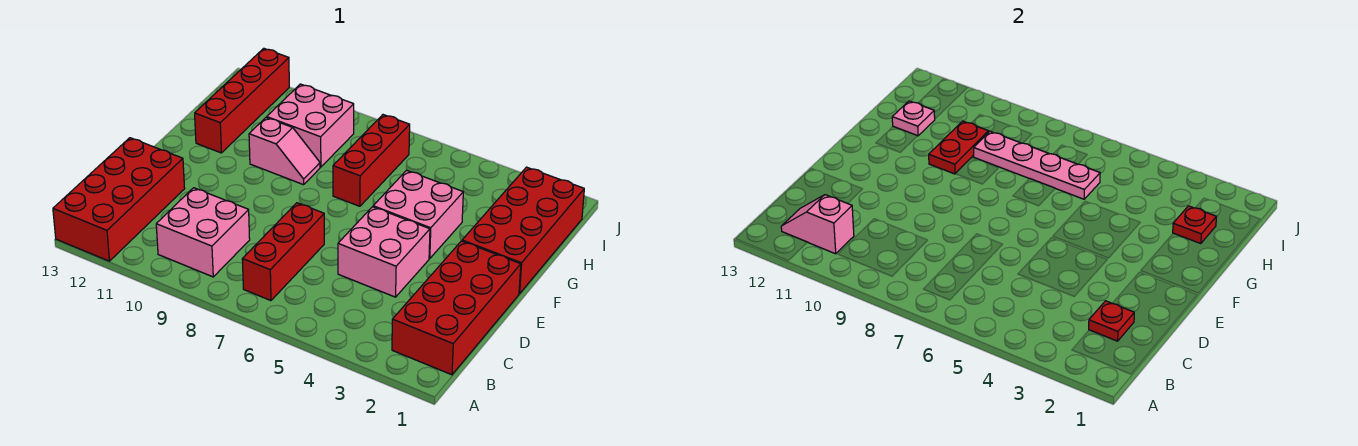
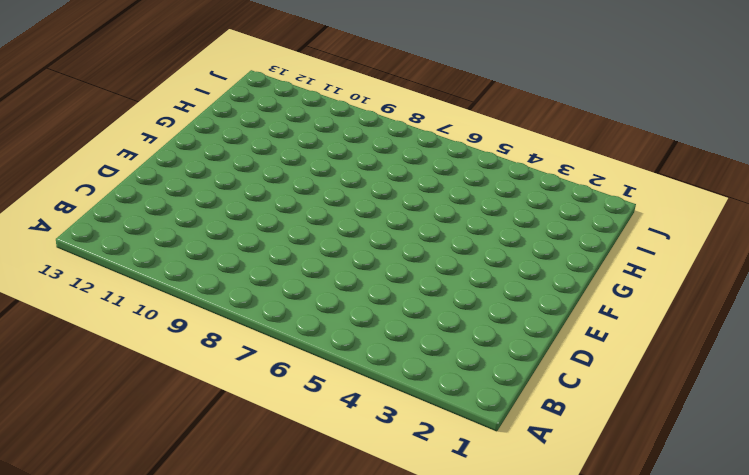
none -> red brick A12:D13 level 1
none -> red brick B1:E2 level 1
none -> red brick B7:D7 level 1

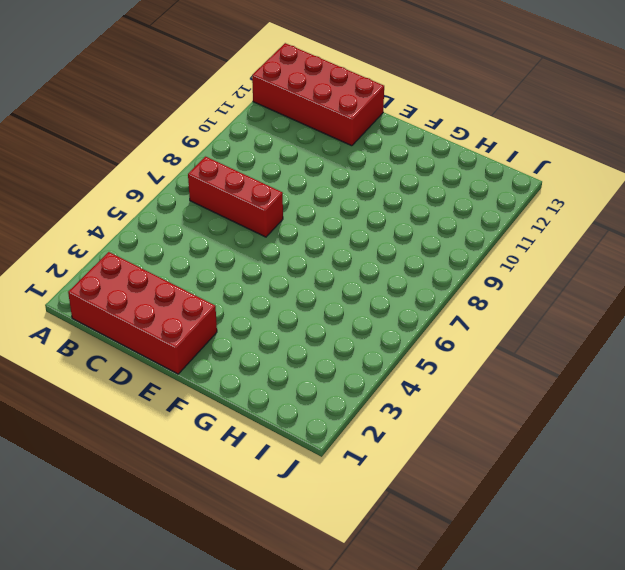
none -> pink brick B9:C10 level 1
none -> pink brick D4:E5 level 1
none -> red brick F1:I2 level 1

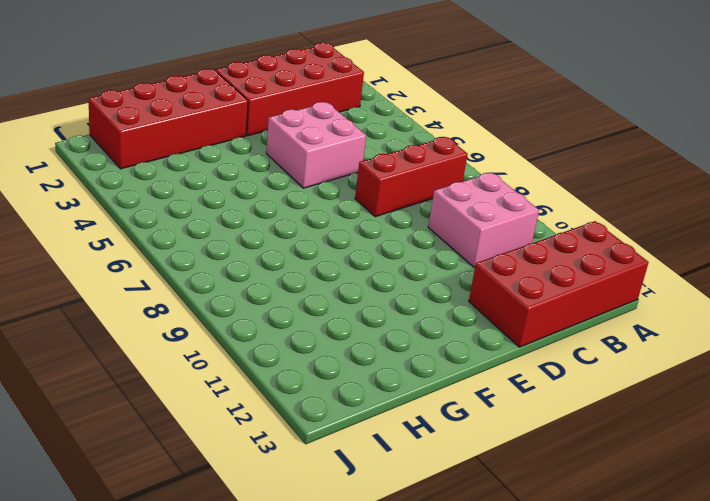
none -> pink brick F4:G5 level 1
none -> red brick G7:I7 level 1
none -> pink slope G9:G10 level 1 top 10

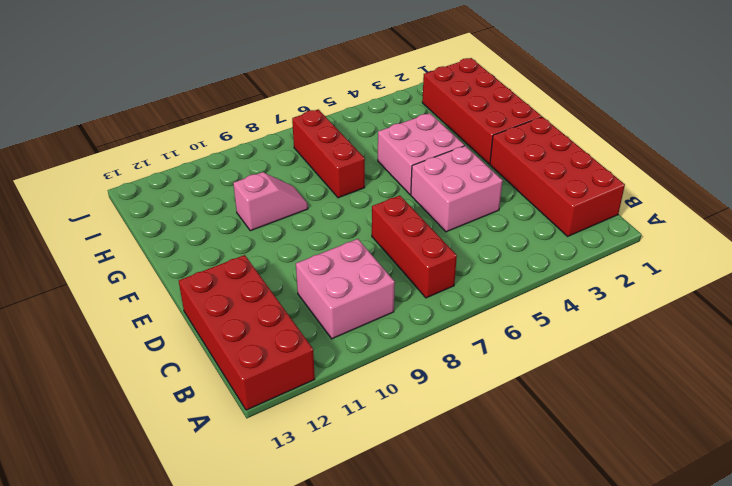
none -> red brick G12:J12 level 1
none -> pink brick H9:I10 level 1
none -> pink slope B11:B12 level 2 top 11

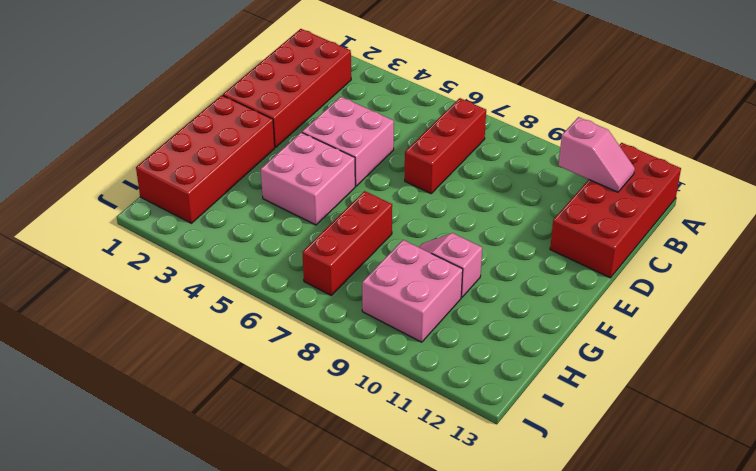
none -> pink brick B9:C10 level 1
none -> red brick G12:J12 level 1
none -> red plate C2 level 2

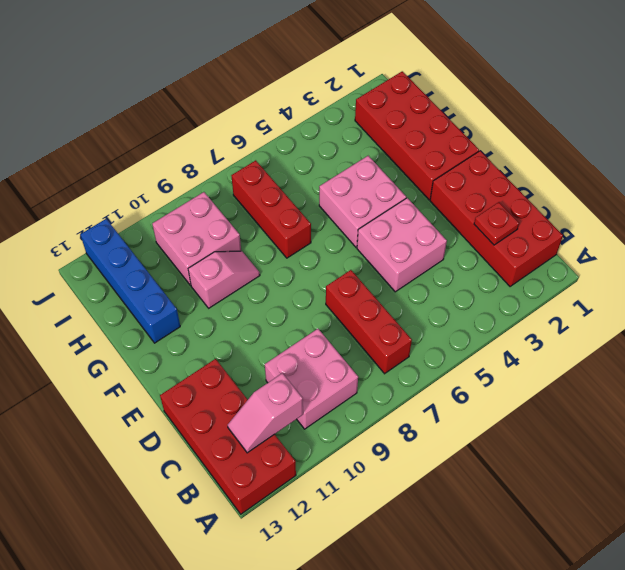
blue brick G12:J12 level 1 -> red brick G12:J12 level 1
none -> red plate G10:H10 level 2
none -> red plate H2 level 2
none -> pink plate H6:H9 level 2

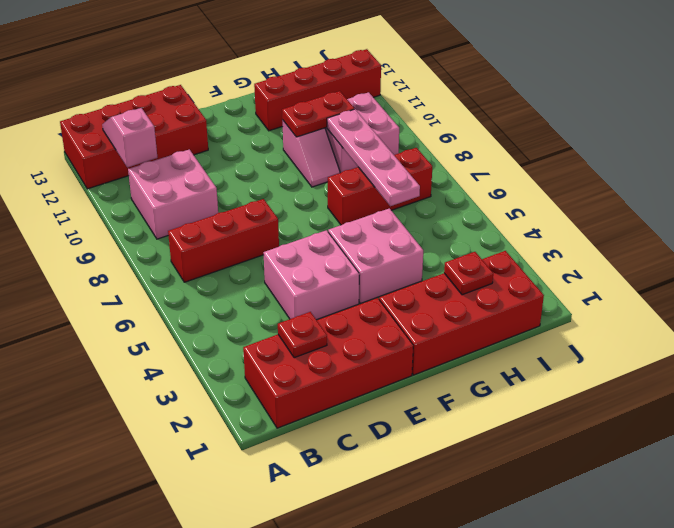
none -> pink plate H12 level 2

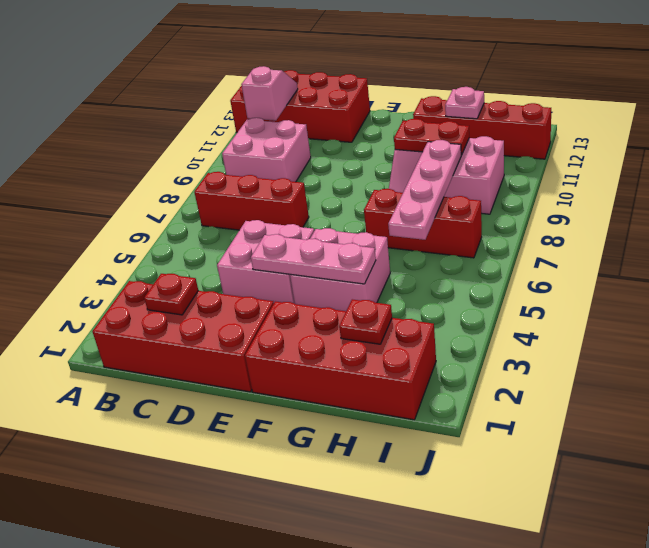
pink plate E4:G4 level 2 -> none

